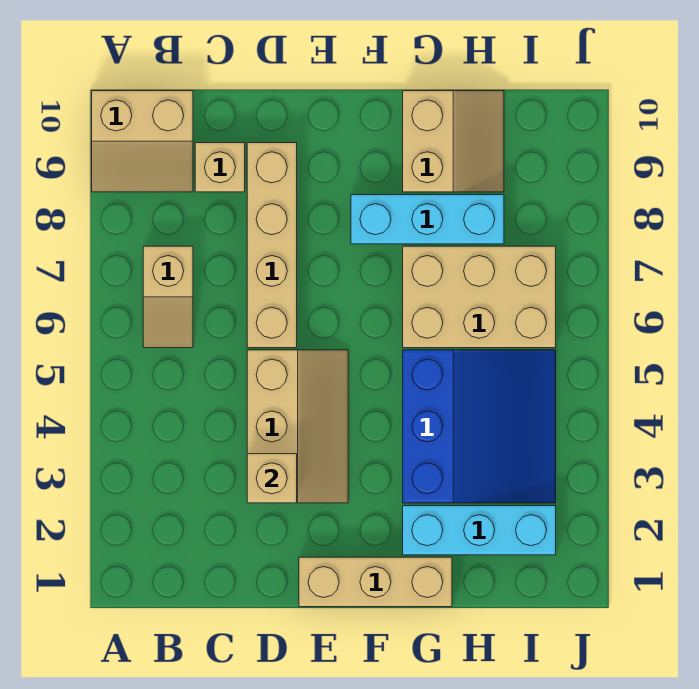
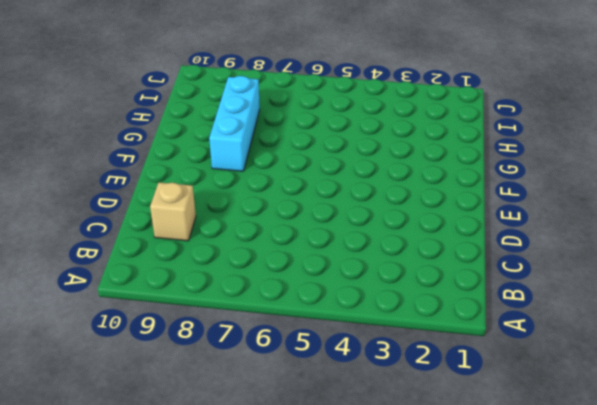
none -> tan slope A9:B10 level 1 top 10
none -> tan slope B6:B7 level 1 top 7
none -> tan slope D3:E5 level 1 top D

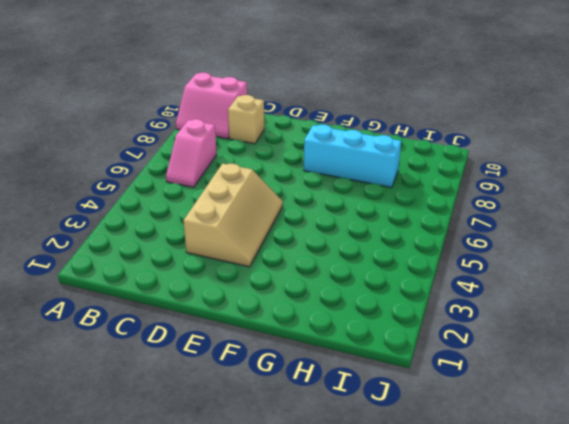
pink slope A9:B10 level 1 top 10 -> tan slope A9:B10 level 1 top 10
pink slope B6:B7 level 1 top 7 -> tan slope B6:B7 level 1 top 7
none -> tan brick D6:D9 level 1
none -> tan brick E1:G1 level 1
none -> cyan brick G2:I2 level 1

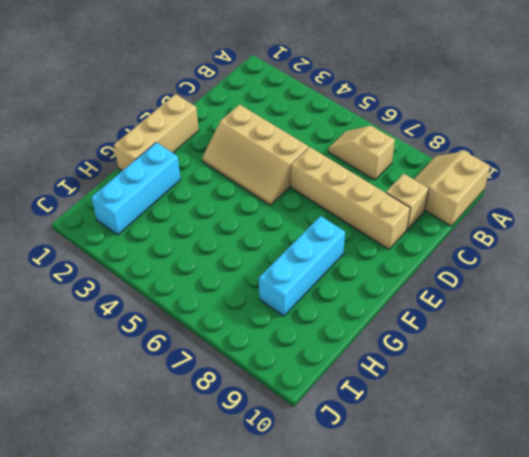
none -> blue slope G3:I5 level 1 top G
none -> tan brick G6:I7 level 1
none -> tan slope G9:H10 level 1 top G

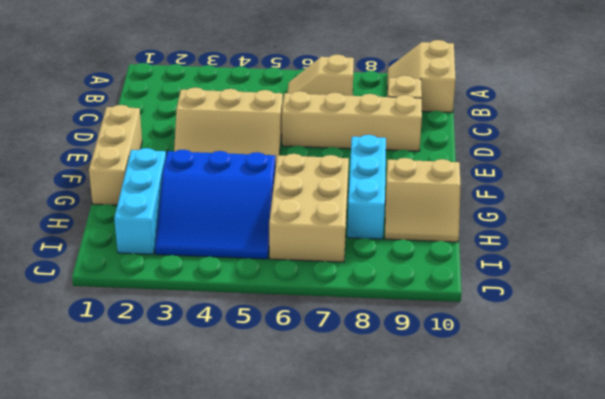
none -> tan brick D3 level 2

